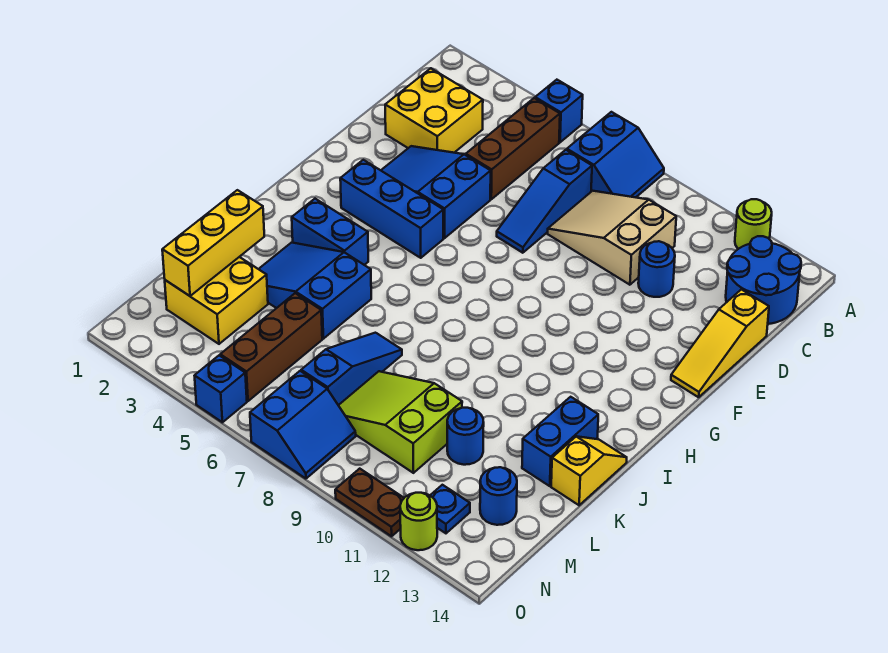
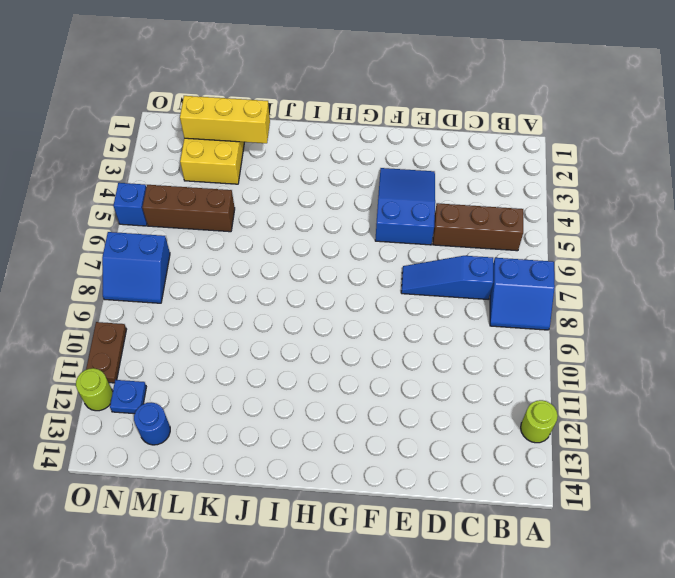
none -> blue brick A5 level 1
none -> blue round brick B13:C14 level 1
none -> yellow brick C2:D3 level 1

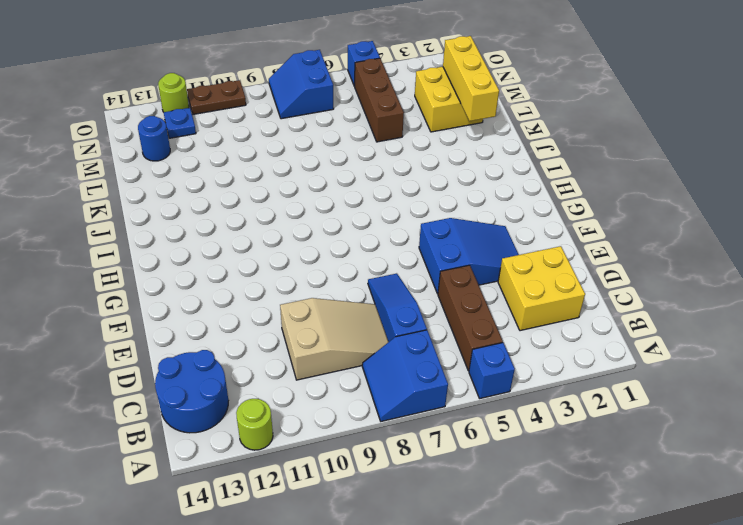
none -> blue round brick D11 level 1
none -> yellow slope D14:F14 level 1 top D
none -> blue brick G3:G5 level 1

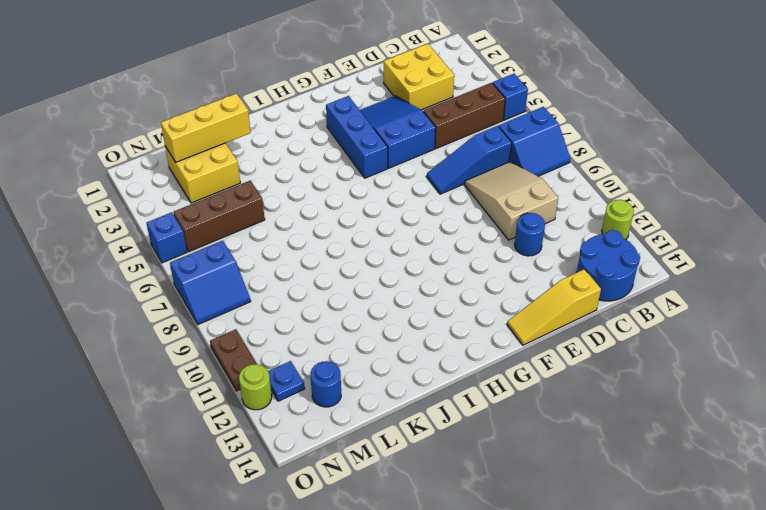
none -> blue brick I3:I4 level 1
none -> blue slope J3:K5 level 1 top 5
none -> blue brick J13:K13 level 1

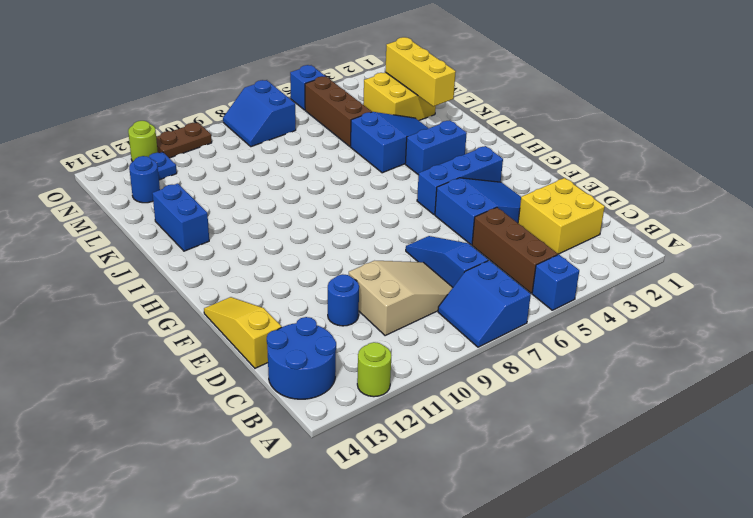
none -> yellow slope J14:K14 level 1 top K
none -> blue slope K7:M7 level 1 top M
none -> lime slope L8:M10 level 1 top 10

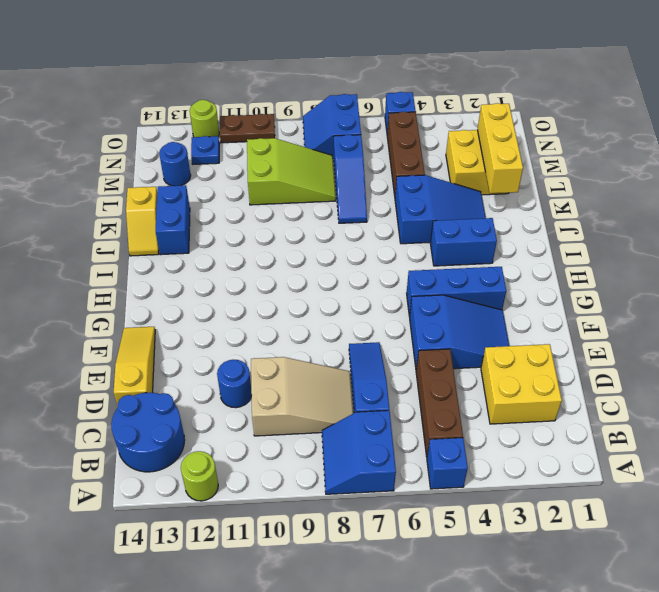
none -> blue round brick L11 level 1

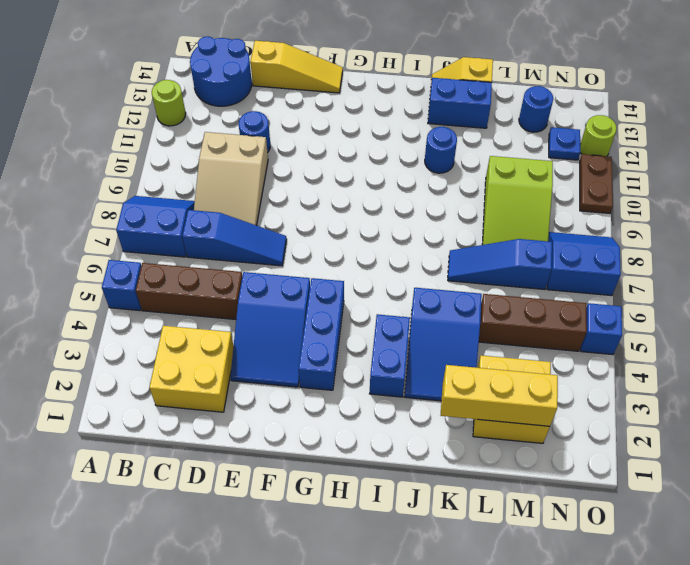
blue round brick J11 level 1 -> blue round brick L11 level 1

